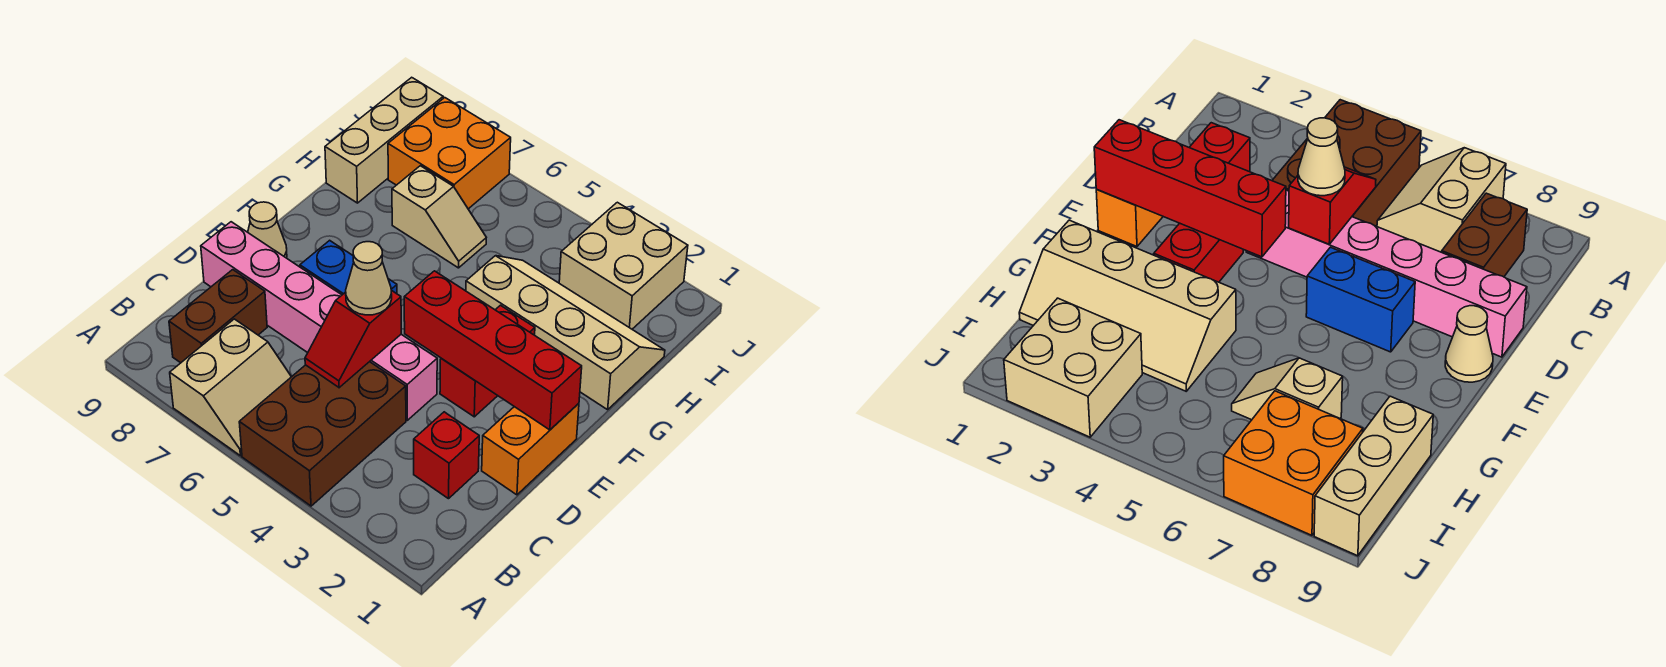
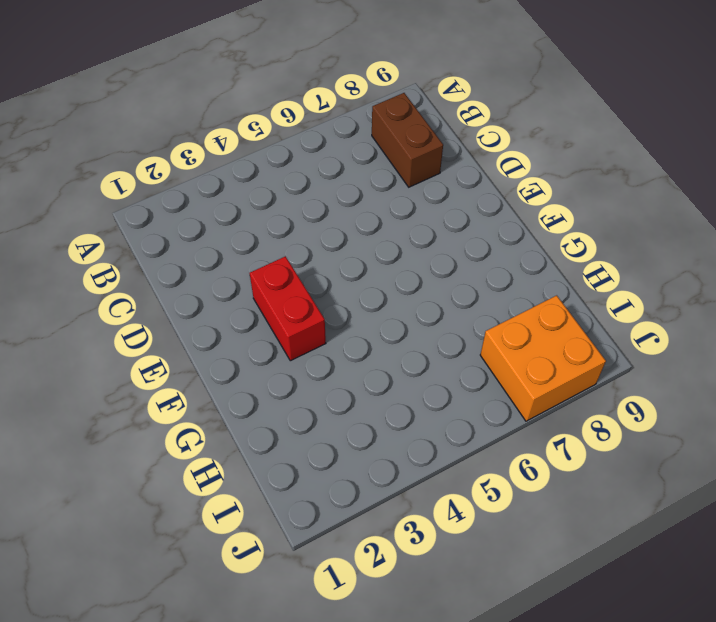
none -> brown brick A4:C5 level 1
none -> tan slope A6:B7 level 1 top 7
none -> red brick C2 level 1

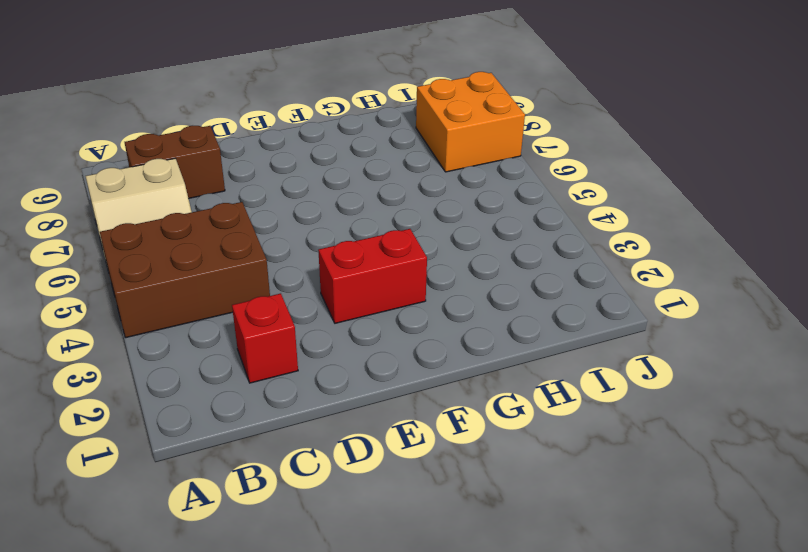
none -> orange brick D1:E1 level 1
none -> pink brick D4:D9 level 1
none -> blue brick E6:E7 level 1

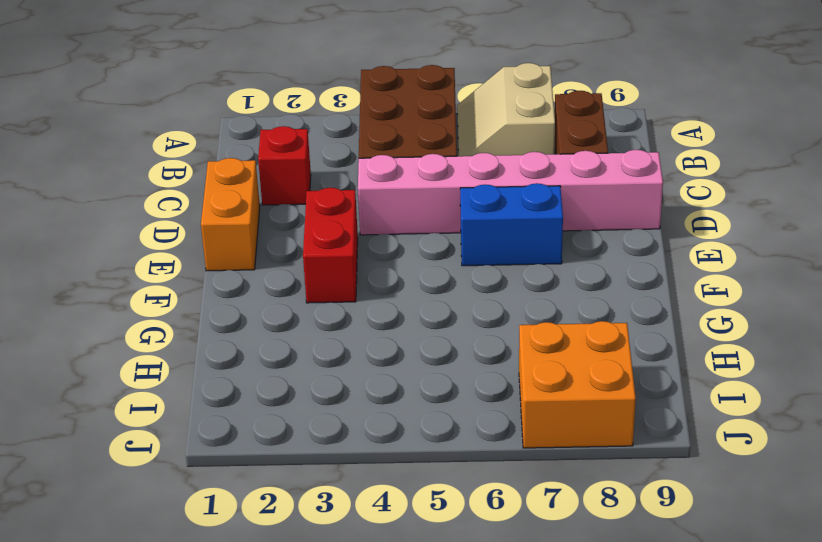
none -> tan cone E9 level 1
none -> tan slope G1:H4 level 1 top G
none -> tan slope H6:H7 level 1 top 7

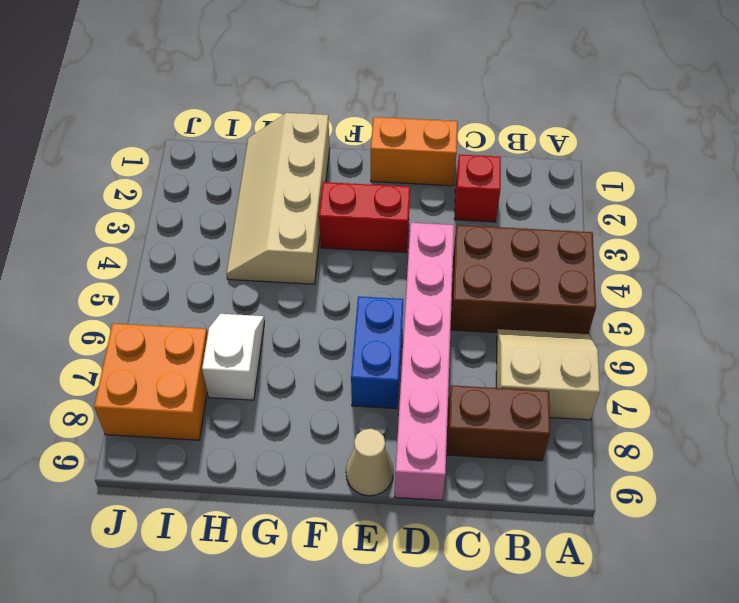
white slope H6:H7 level 1 top 7 -> tan slope H6:H7 level 1 top 7
none -> tan brick H9:J9 level 1
none -> tan brick I2:J3 level 1
none -> red slope C5:D5 level 2 top D

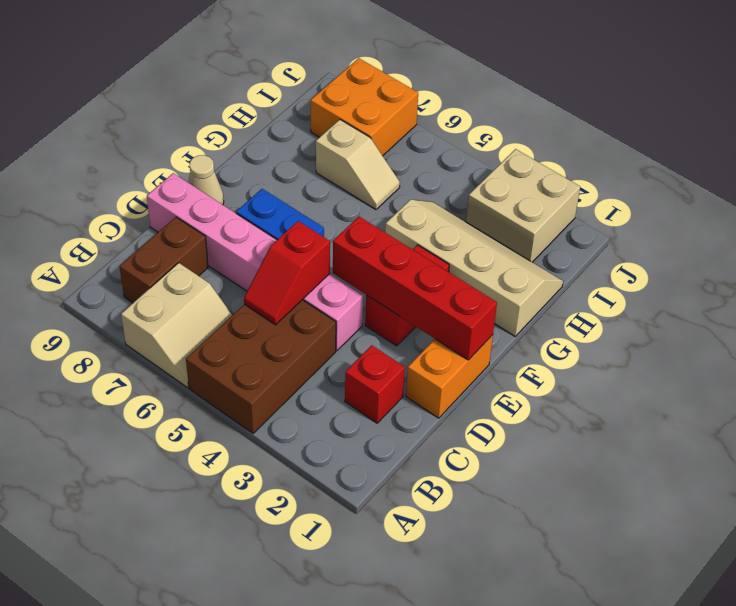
none -> tan brick H9:J9 level 1
none -> tan cone D5 level 3

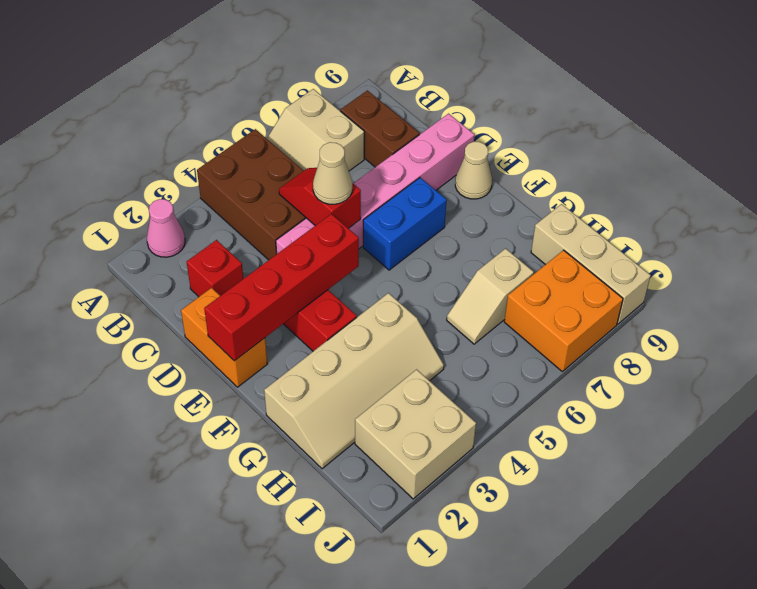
pink cone A2 level 1 -> none

